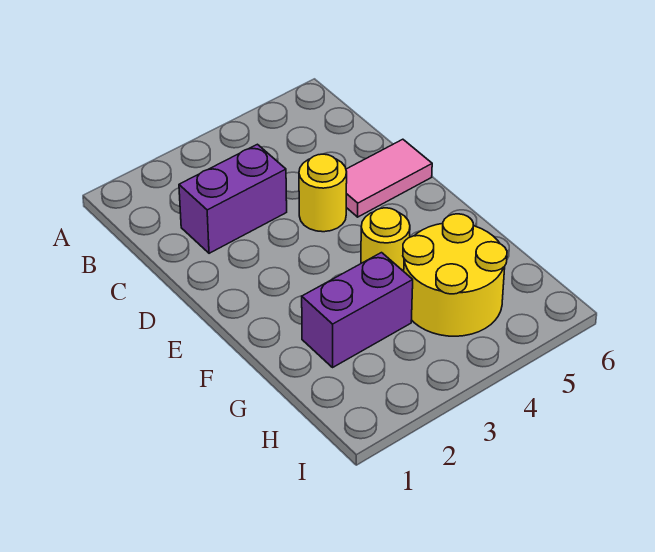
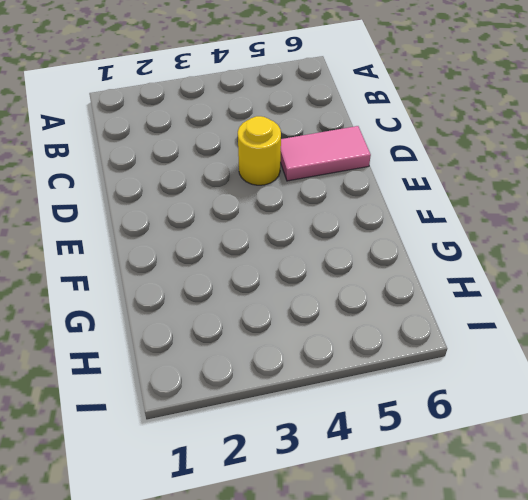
none -> purple brick C2:C3 level 1
none -> yellow round brick F4 level 1

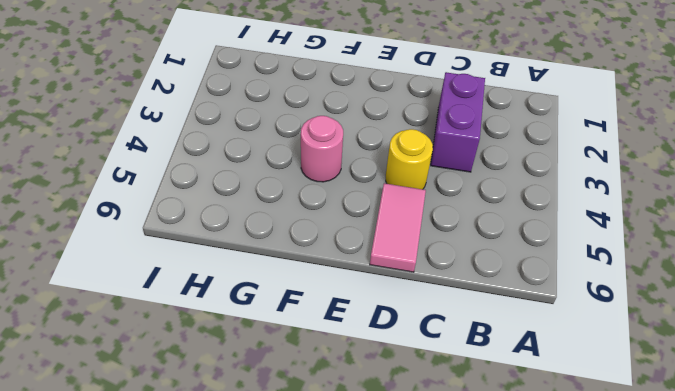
pink round brick F4 level 1 -> yellow round brick F4 level 1
none -> purple brick G2:G3 level 1
none -> yellow round brick G4:H5 level 1

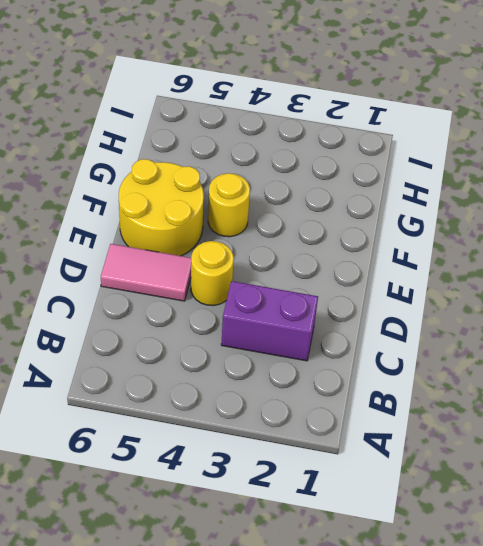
yellow round brick E5:F6 level 1 -> yellow round brick G4:H5 level 1
none -> purple brick G2:G3 level 1

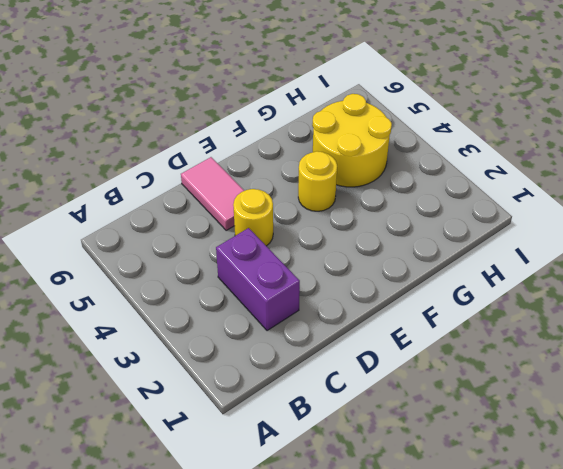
none -> purple brick G2:G3 level 1

